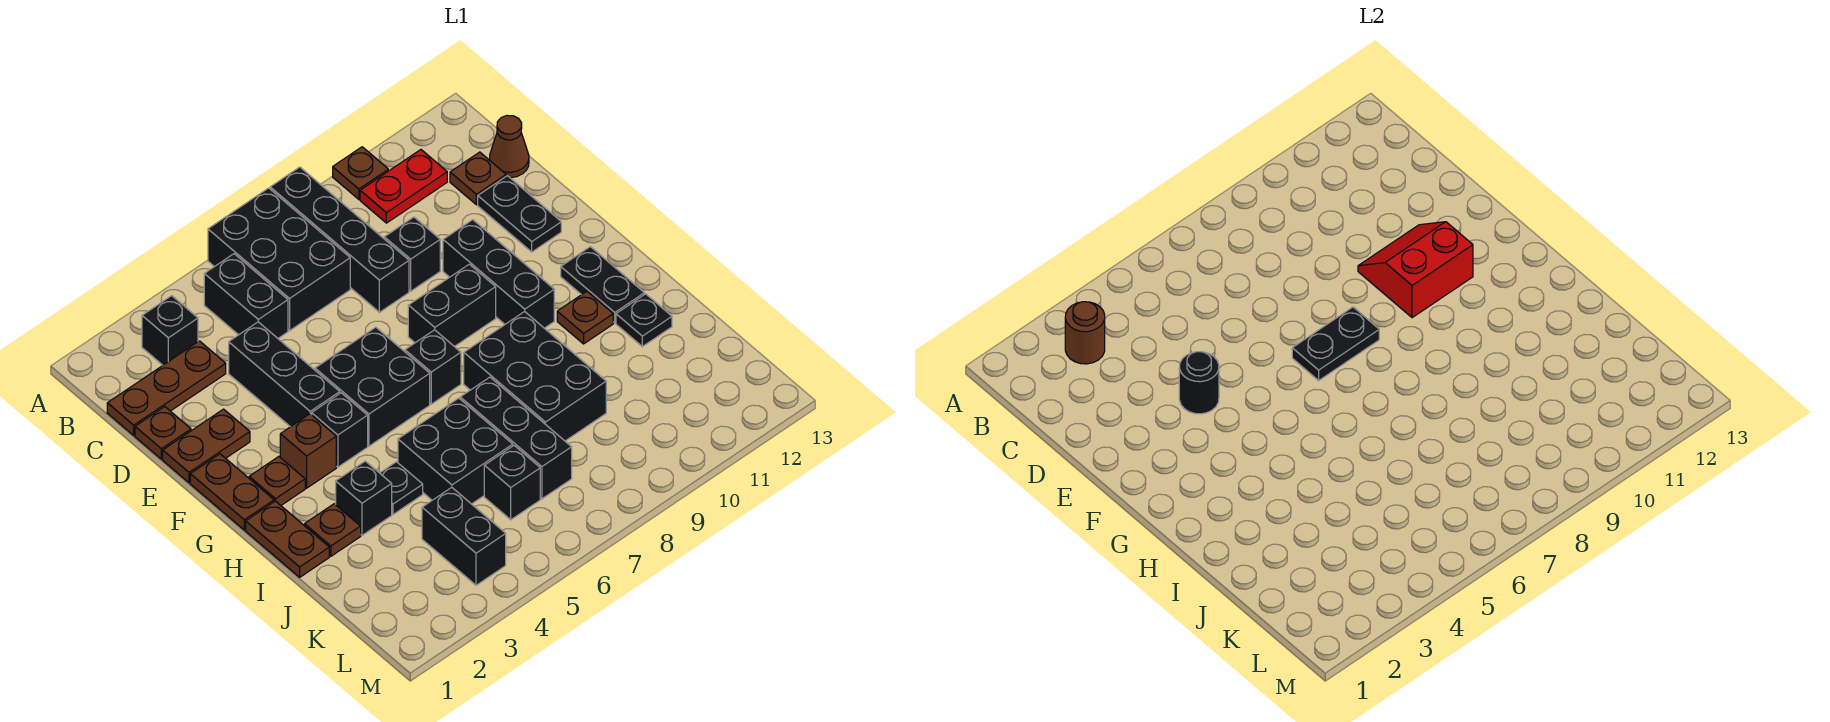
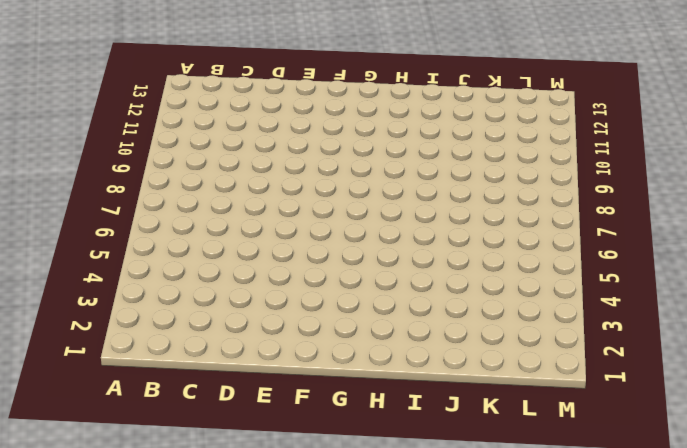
none -> black brick A6:C7 level 1
none -> black brick A8:D8 level 1
none -> brown plate A10 level 1
none -> black brick B3 level 1

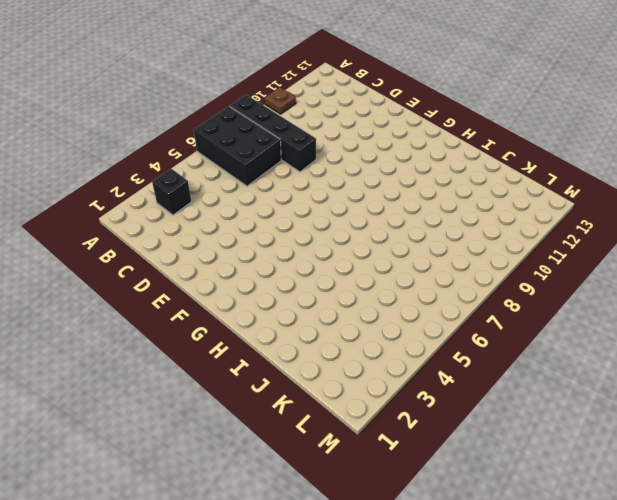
none -> black brick B5:C5 level 1
none -> red plate B10:B11 level 1
none -> brown plate C1:C3 level 1
none -> brown plate C12 level 1

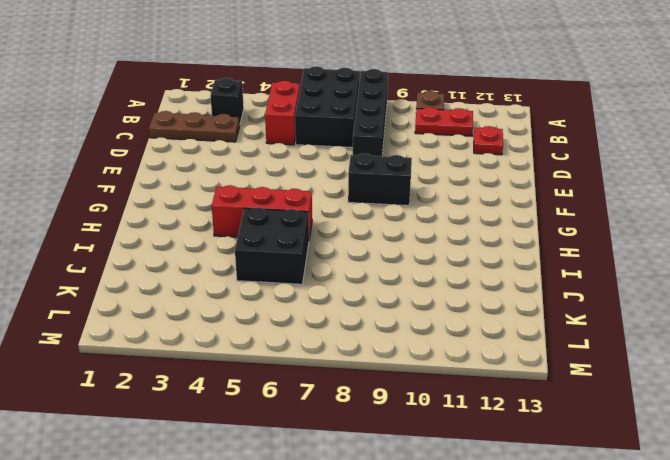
red brick B5:C5 level 1 -> black brick B5:C5 level 1
red plate C12 level 1 -> brown plate C12 level 1
red brick H4:H6 level 1 -> none
none -> brown cone C13 level 1
none -> brown plate D1 level 1
none -> black brick D4:F4 level 1
none -> black brick D9 level 1

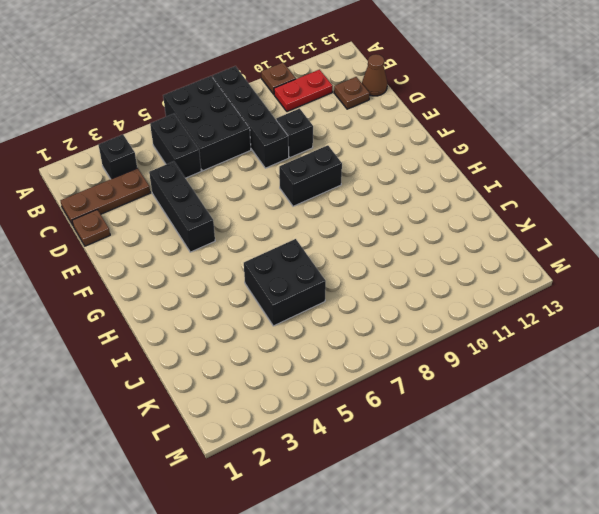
none -> black plate D12:E12 level 1
none -> brown plate E1:E2 level 1
none -> black brick E10:G10 level 1
none -> brown plate F1:G1 level 1

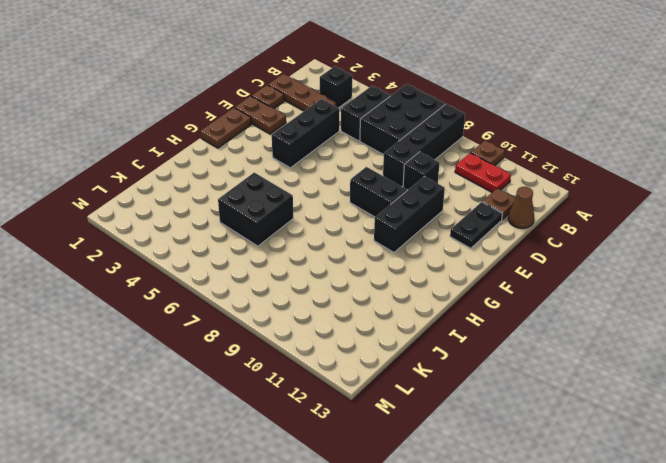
none -> black brick F5:G6 level 1
none -> brown plate G2 level 1
none -> brown brick G3 level 1
none -> black brick G4 level 1

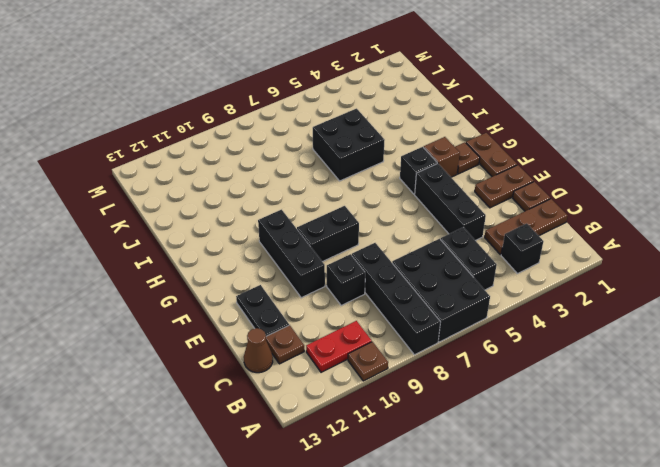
none -> black brick F5:G6 level 1
none -> black brick G7 level 1
none -> black plate G12:H12 level 1
none -> brown plate H1:I1 level 1

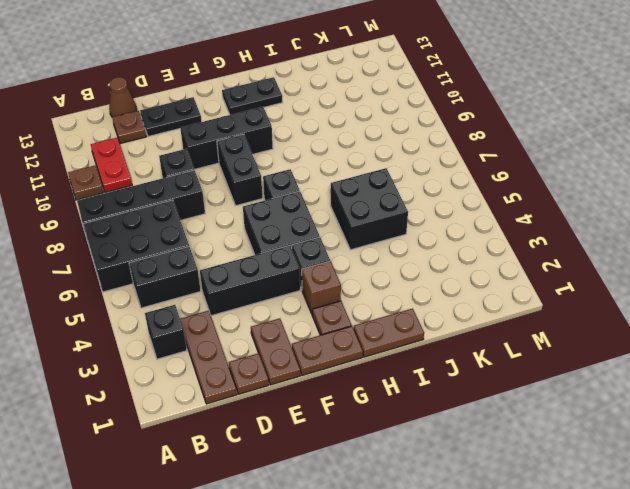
none -> black brick H8:J9 level 1
none -> brown plate H11 level 1
none -> brown plate I2 level 1
none -> black brick I3 level 1

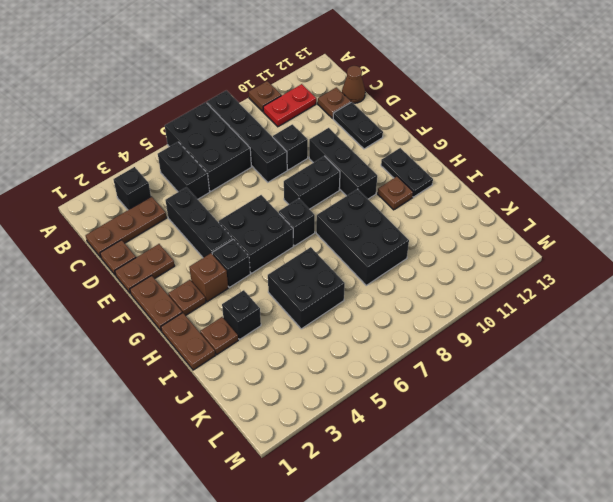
none -> black plate I4 level 1
none -> black brick I7:K7 level 1
none -> black plate I12 level 1
none -> black brick K4:L4 level 1

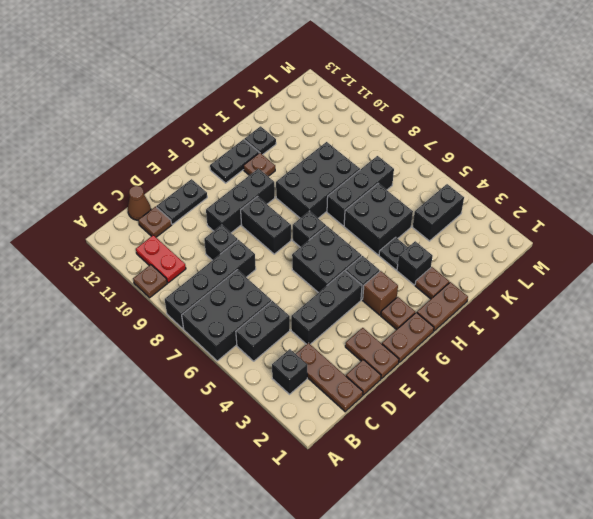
none -> black brick K6 level 1
none -> brown round brick B3 level 2
none -> black round brick E4 level 2
none -> red slope E10:F11 level 2 top F

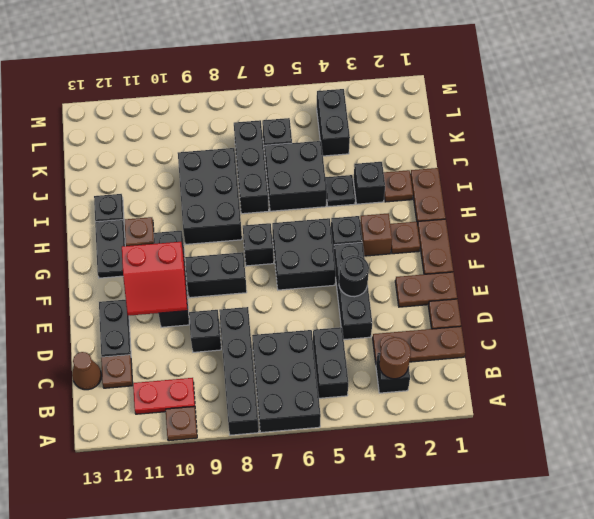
none -> black plate F7:F8 level 2

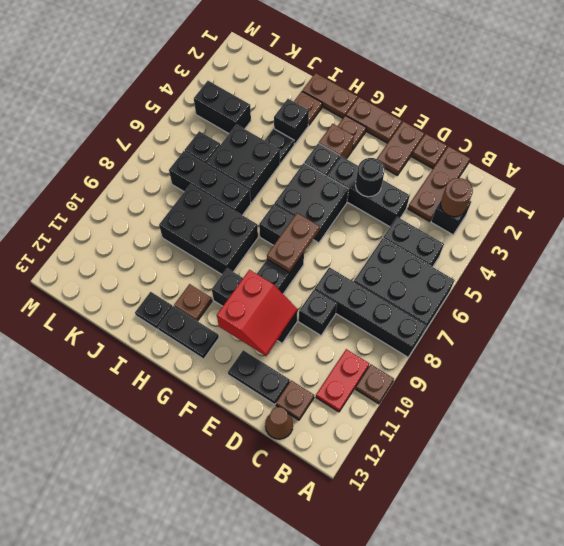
brown plate F7:F8 level 2 -> black plate F7:F8 level 2

